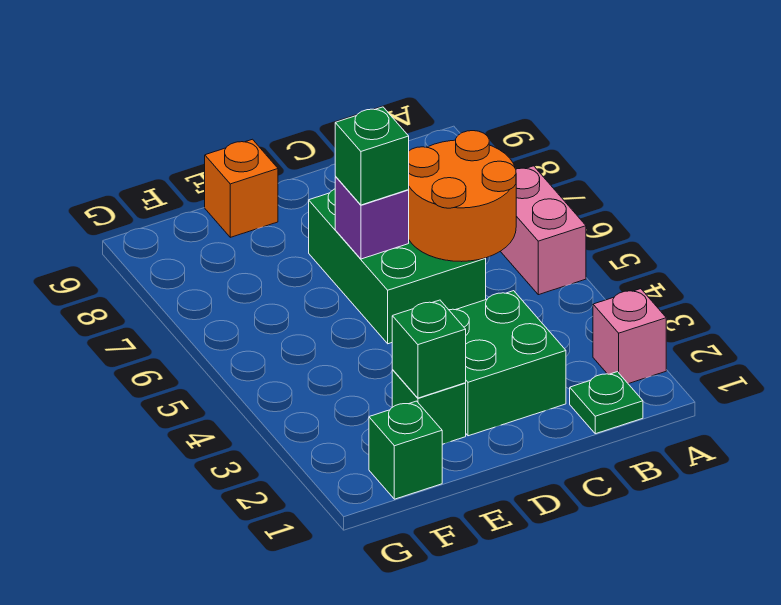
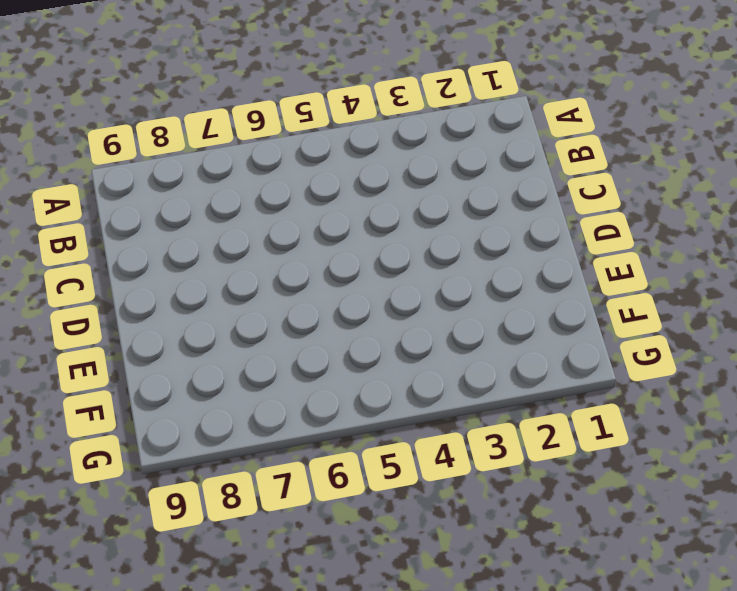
none -> pink brick A2 level 1
none -> pink brick A5:A6 level 1
none -> green plate B1 level 1

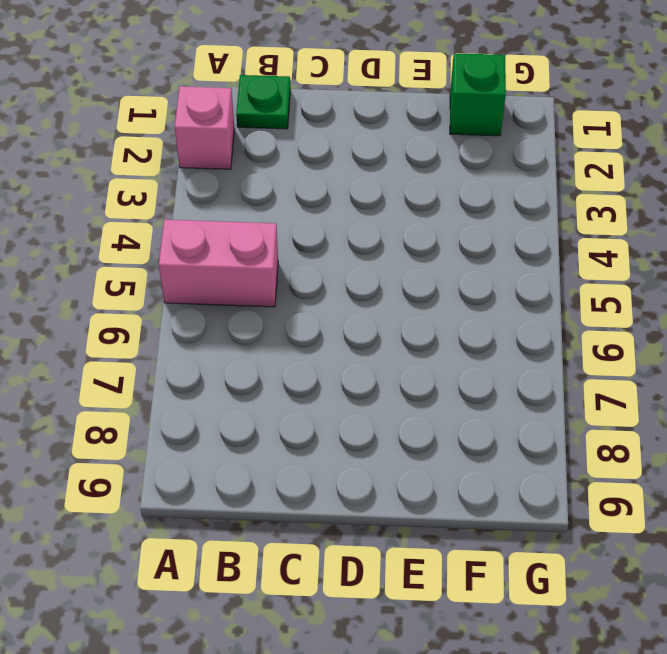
pink brick A5:B5 level 1 -> pink brick A5:A6 level 1
none -> green brick C2:D3 level 1
none -> green brick C5:D7 level 1
none -> green brick E2 level 1

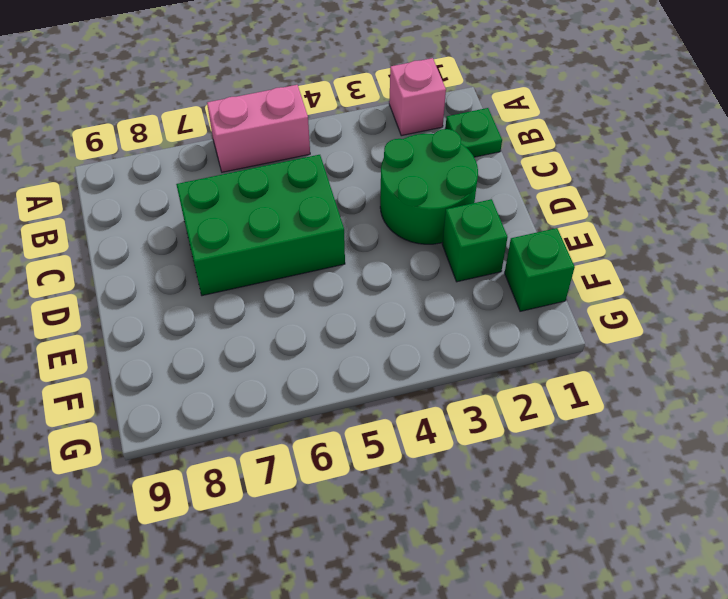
green round brick C2:D3 level 1 -> green brick C2:D3 level 1
none -> orange brick E9 level 1
none -> orange round brick B5:C6 level 2
none -> purple brick D6 level 2

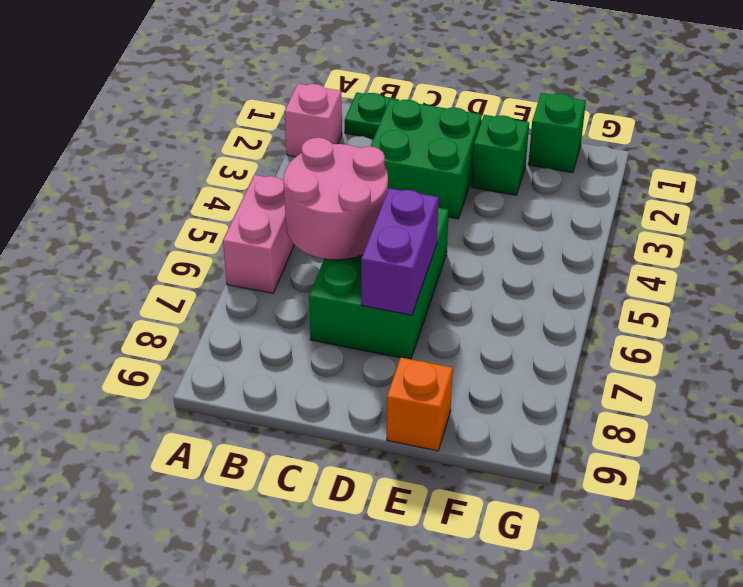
pink round brick B5:C6 level 2 -> orange round brick B5:C6 level 2
purple brick D6:D7 level 2 -> purple brick D6 level 2
none -> green brick E2 level 2
none -> green brick D6 level 3

